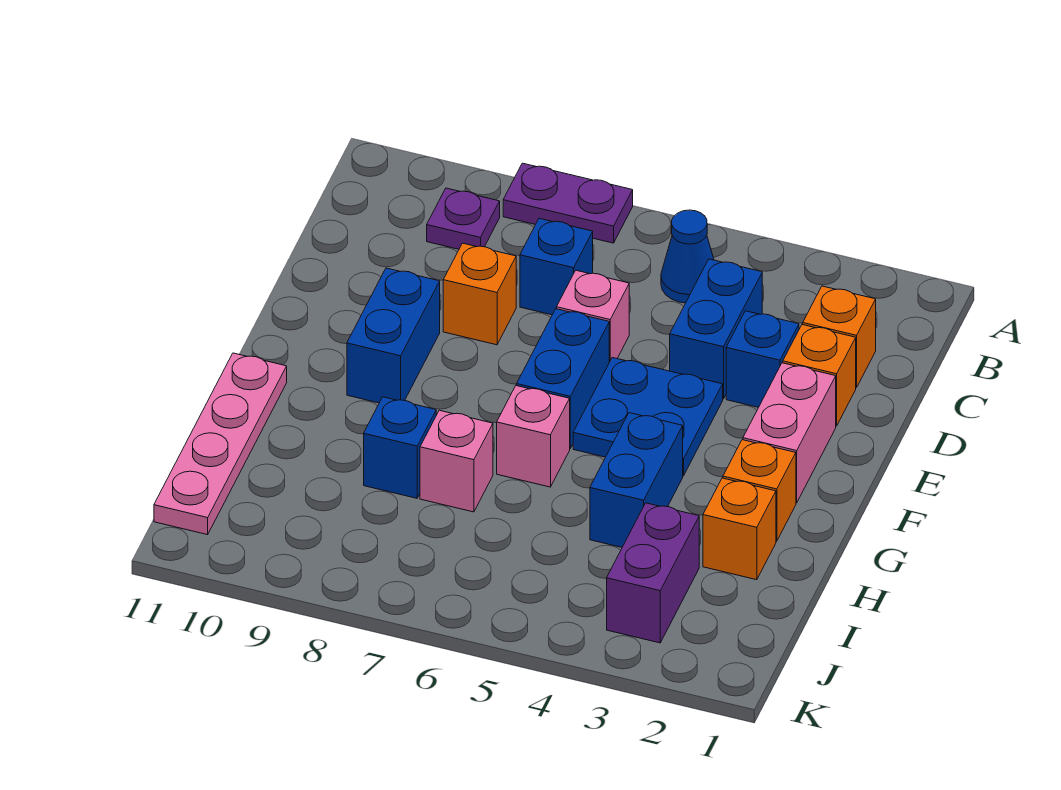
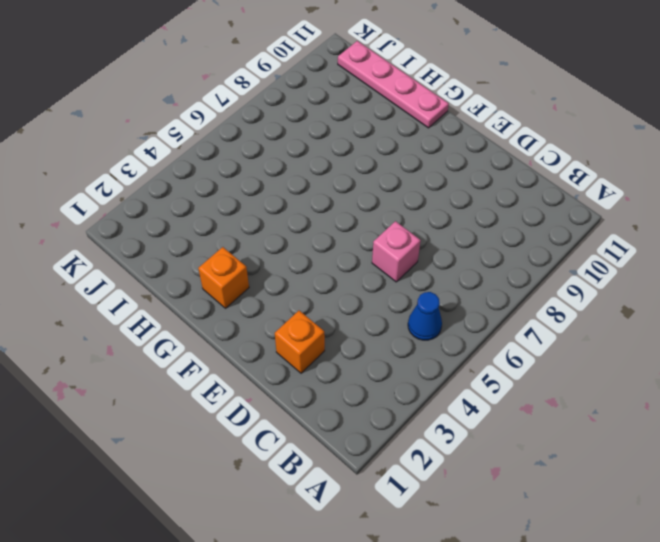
none -> purple plate A7:A8 level 1
none -> purple plate B9 level 1
none -> orange brick C2 level 1

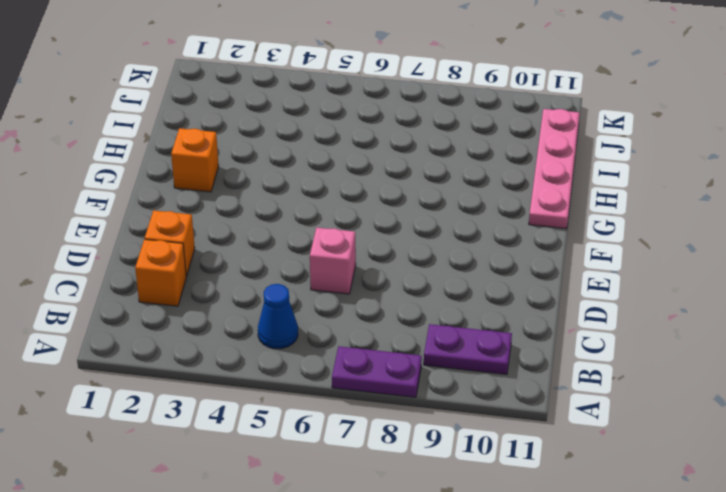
purple plate B9:B10 level 1 -> purple plate B9 level 1
none -> blue brick C4:D4 level 1
none -> blue brick C7 level 1
none -> blue brick D3 level 1

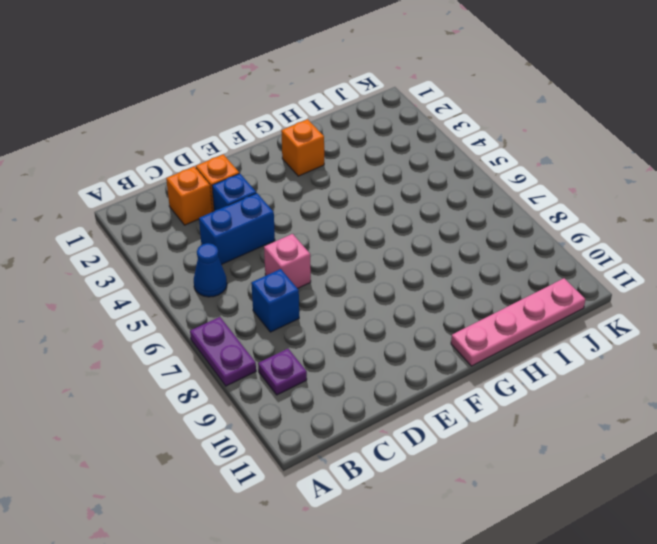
none -> orange brick D8 level 1
none -> pink brick E2:F2 level 1
none -> blue plate E4:F5 level 1

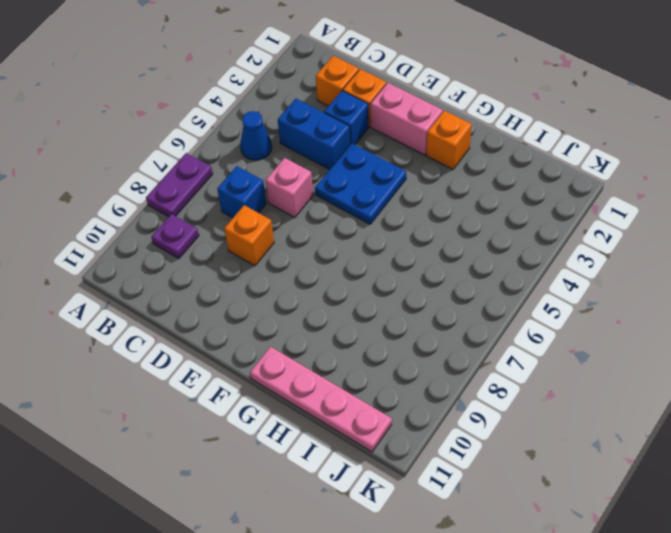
none -> blue brick E6:F6 level 1
none -> blue brick E9:F9 level 1
none -> blue brick G4:H4 level 1

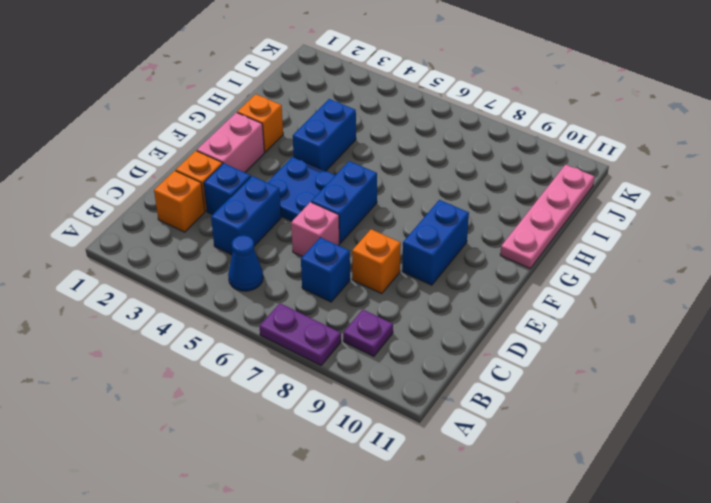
none -> pink brick G6 level 1
none -> orange brick H2 level 1
none -> pink brick H7 level 1

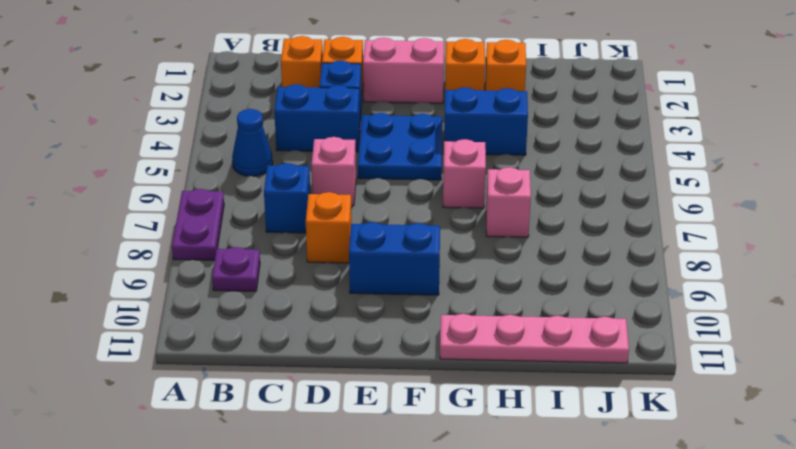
none -> blue brick E6:F6 level 1
none -> blue brick H8 level 1
none -> purple brick I3:J3 level 1

